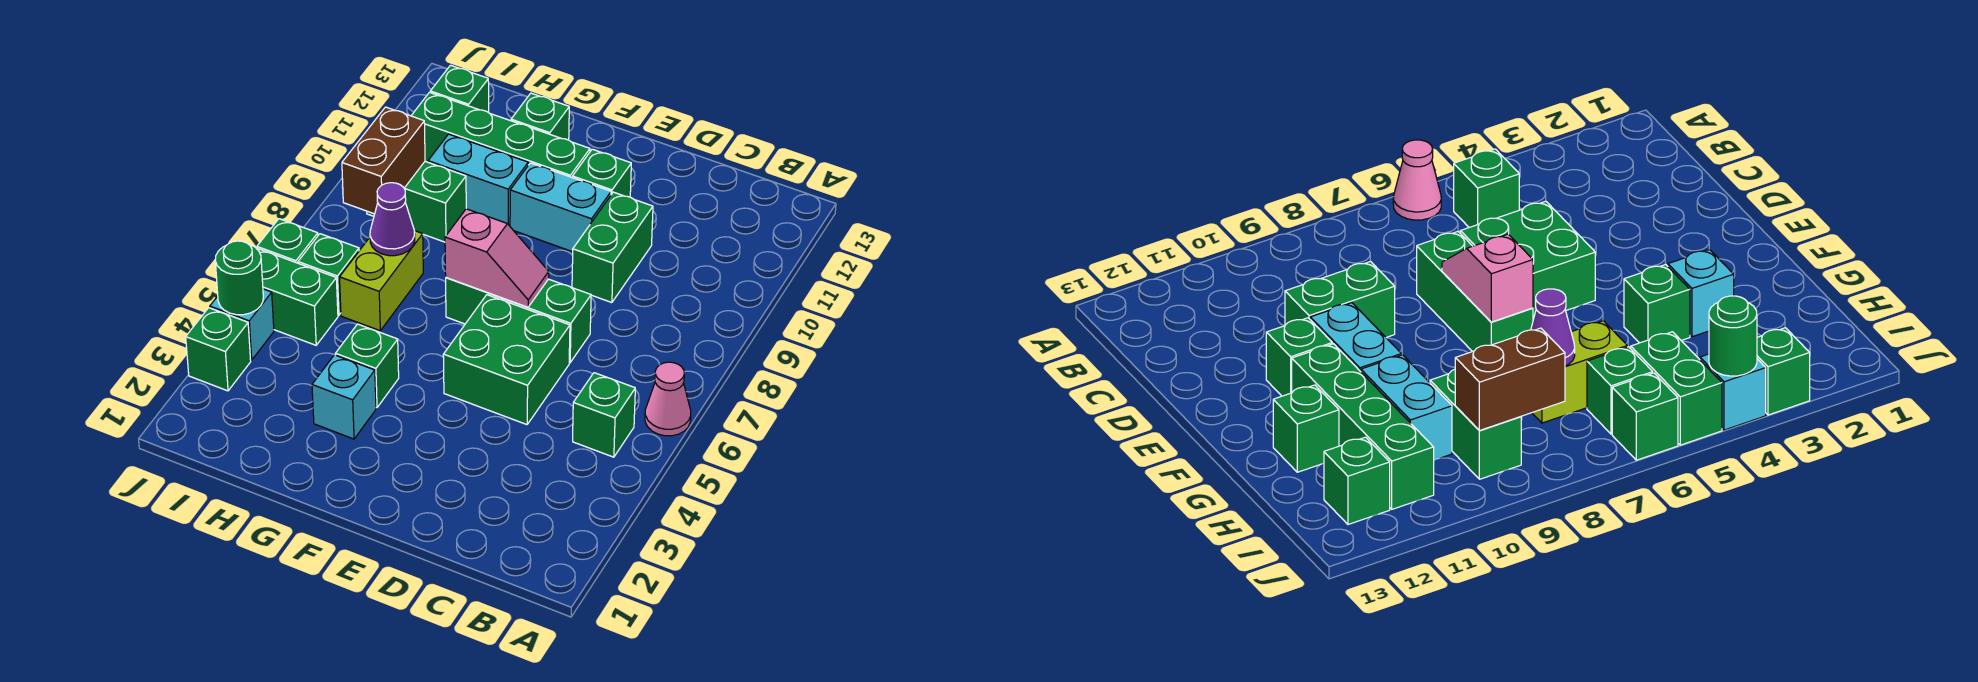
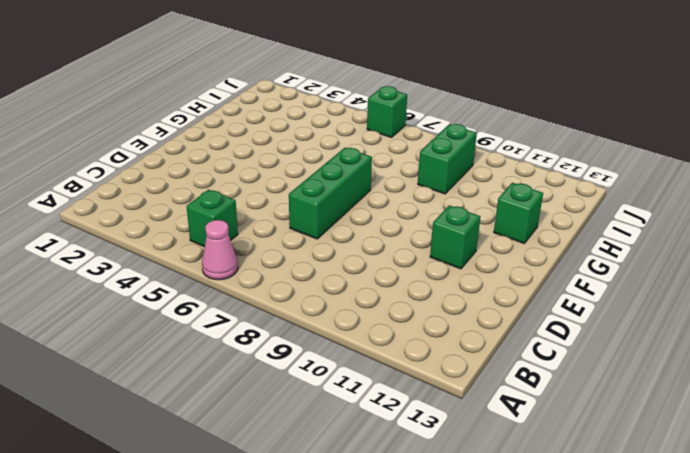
none -> green brick D5:E6 level 1
none -> green brick D9:D10 level 1
none -> cyan brick E10:F10 level 1

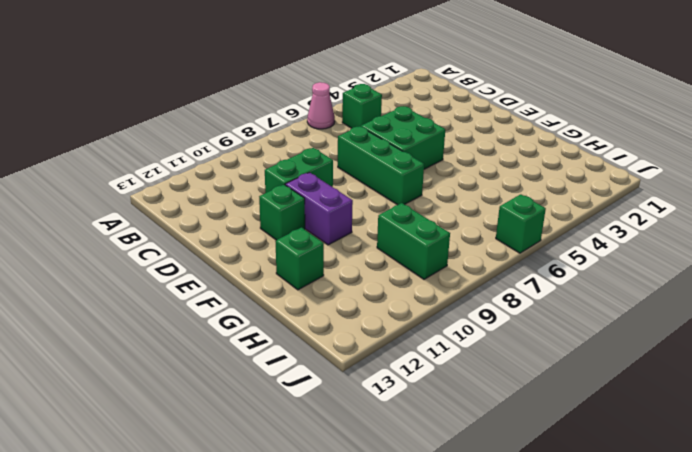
purple brick E10:F10 level 1 -> cyan brick E10:F10 level 1
none -> green brick F11:I11 level 1
none -> cyan brick G3 level 1
none -> green brick G4 level 1

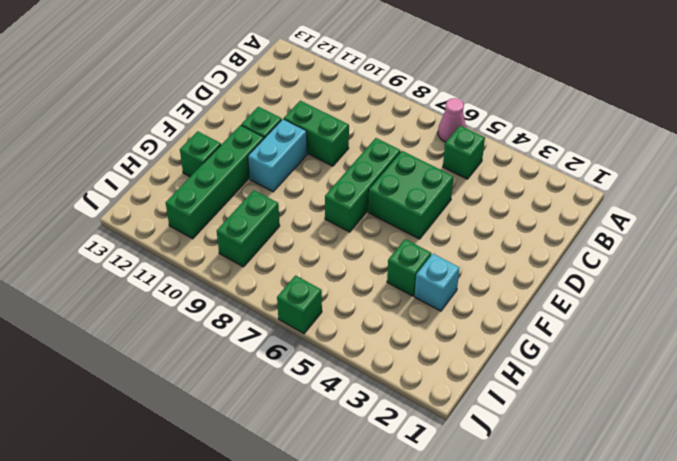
none -> cyan brick G10:H10 level 1
none -> lime brick H6:H7 level 1
none -> green brick I5:J5 level 1

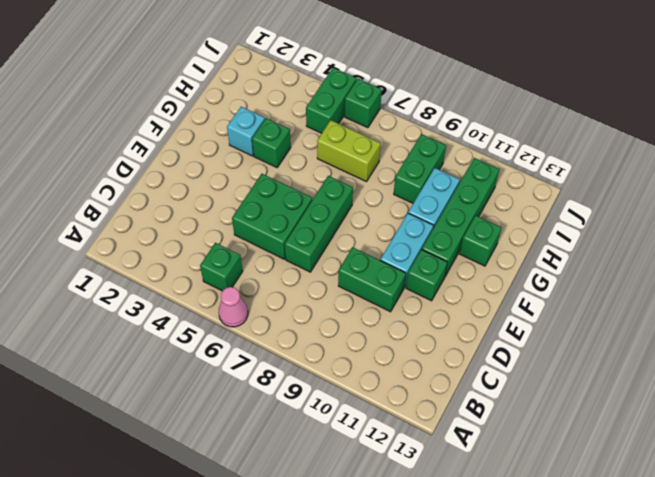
none -> green brick I6 level 1
none -> green brick I12 level 1
none -> green brick J3 level 1

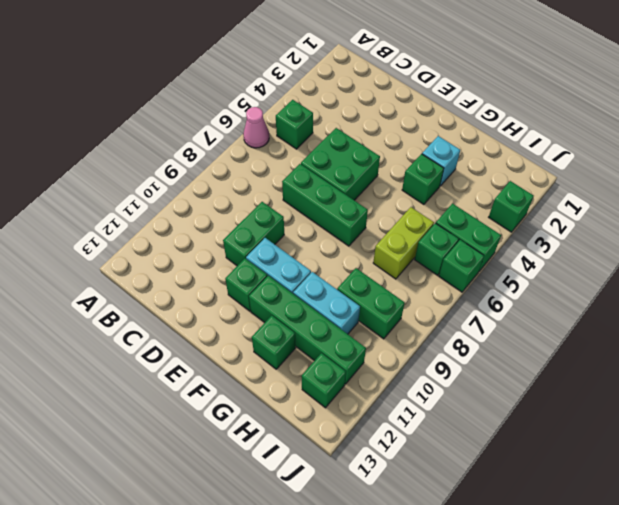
none -> cyan brick J4 level 1
none -> pink slope E7:F7 level 2 top F
none -> purple cone H7 level 2

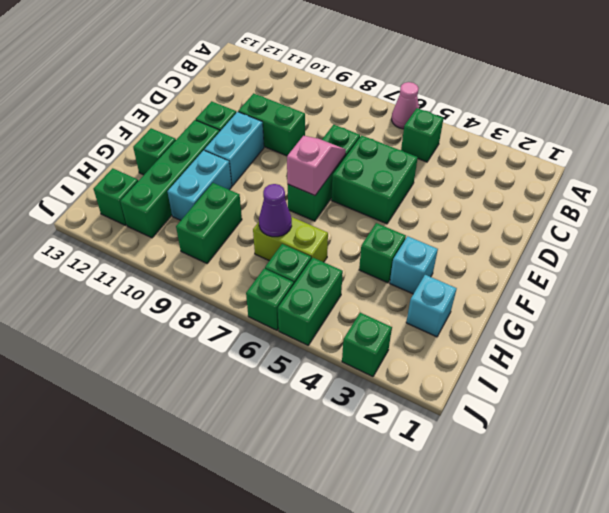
cyan brick H2 level 1 -> cyan brick J4 level 1
none -> brown brick I8:I9 level 2
none -> green round brick J4 level 2

